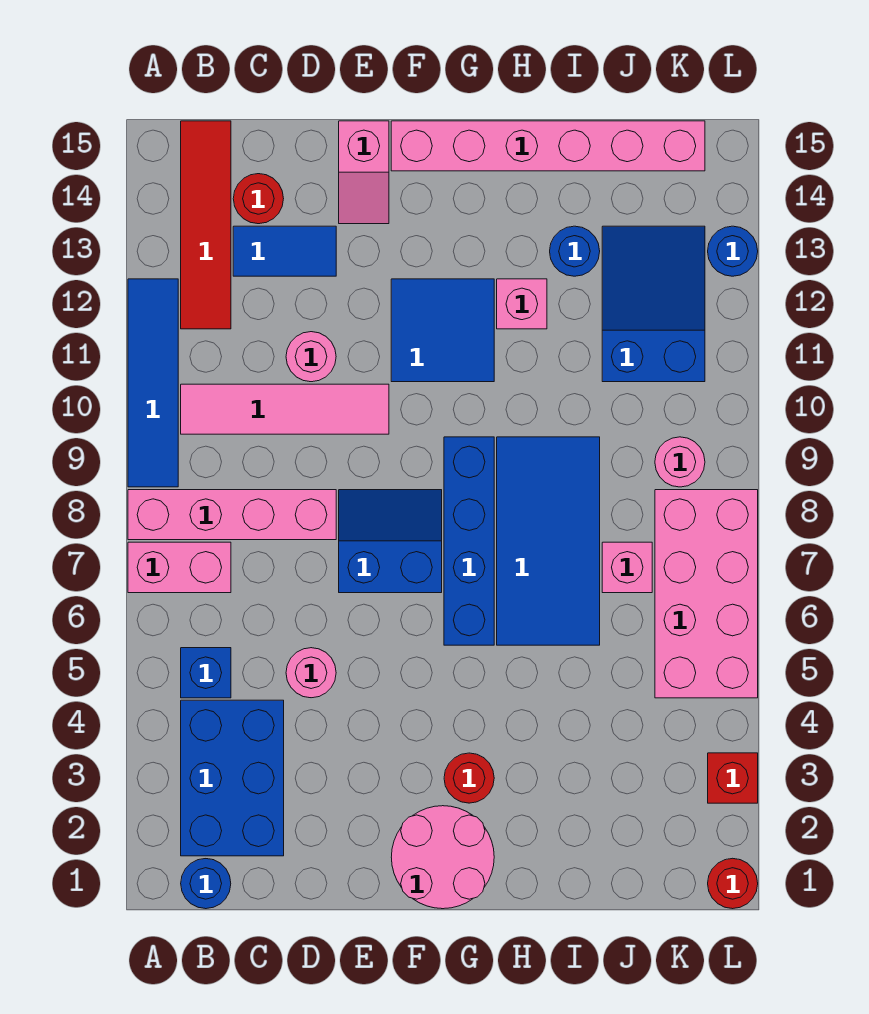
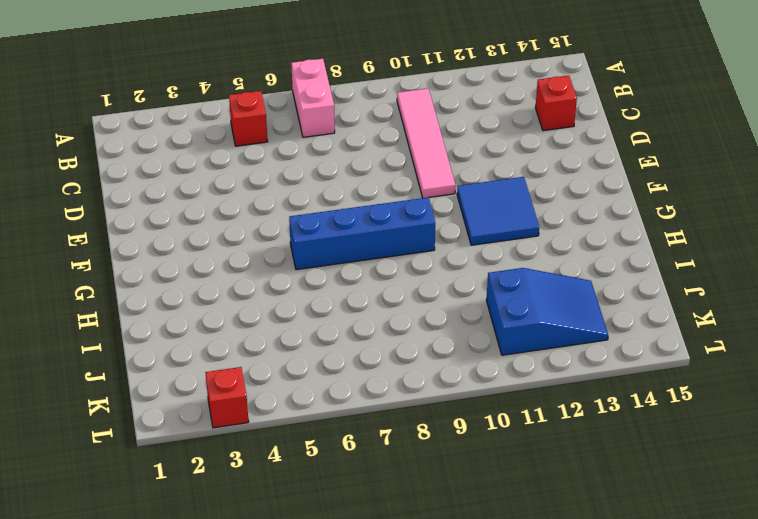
red brick B5 level 1 -> blue brick B5 level 1
red brick C14 level 1 -> red round brick C14 level 1
none -> pink brick A8:D8 level 1
none -> blue tile A9:A12 level 1
none -> blue round brick B1 level 1

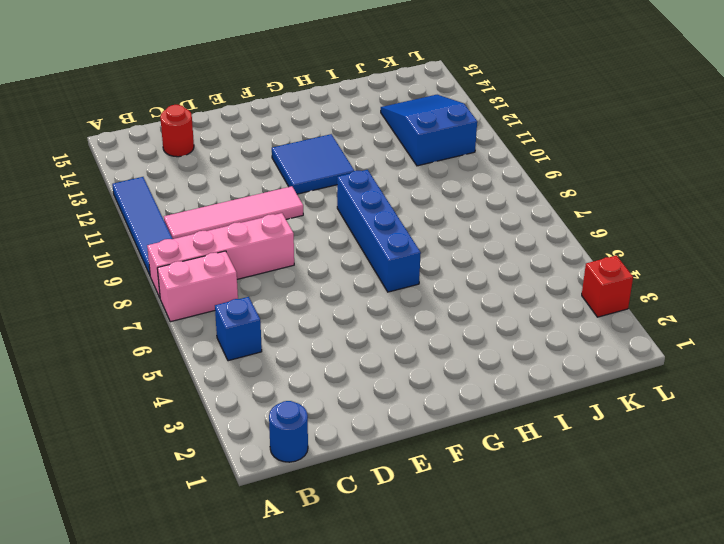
none -> blue brick B2:C4 level 1
none -> red tile B12:B15 level 1
none -> blue tile C13:D13 level 1

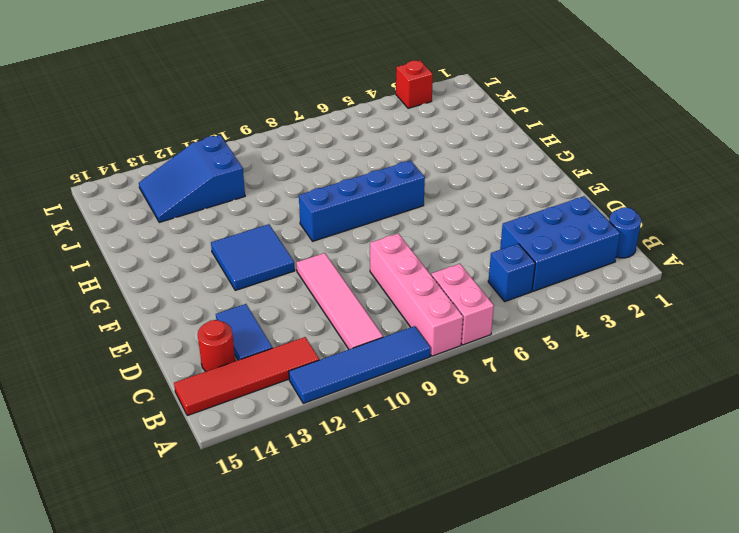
none -> pink round brick D5 level 1
none -> pink round brick D11 level 1
none -> blue slope E7:F8 level 1 top 7

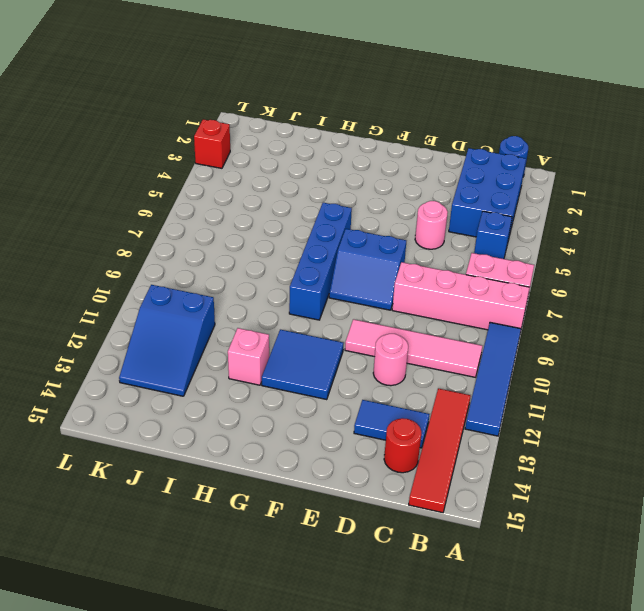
none -> pink slope E14:E15 level 1 top 15
none -> pink round brick F1:G2 level 1
none -> pink brick F15:K15 level 1

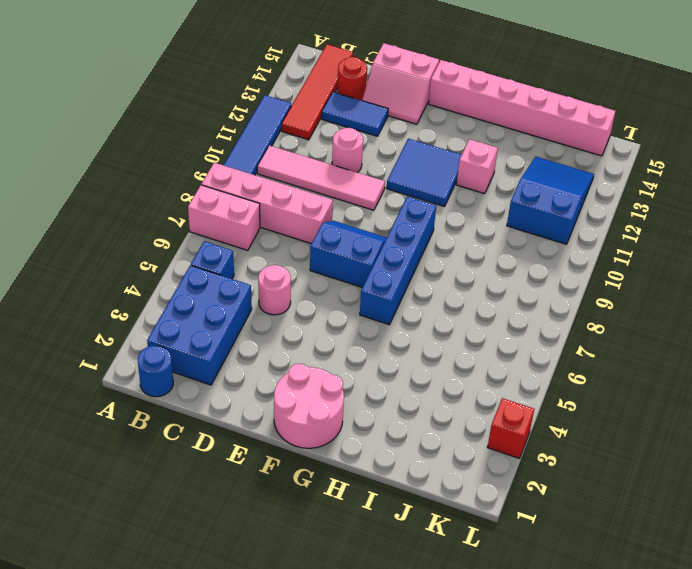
pink slope D14:E15 level 1 top 15 -> pink slope E14:E15 level 1 top 15
none -> red round brick G3 level 1
none -> blue tile H6:I9 level 1
none -> blue round brick I13 level 1

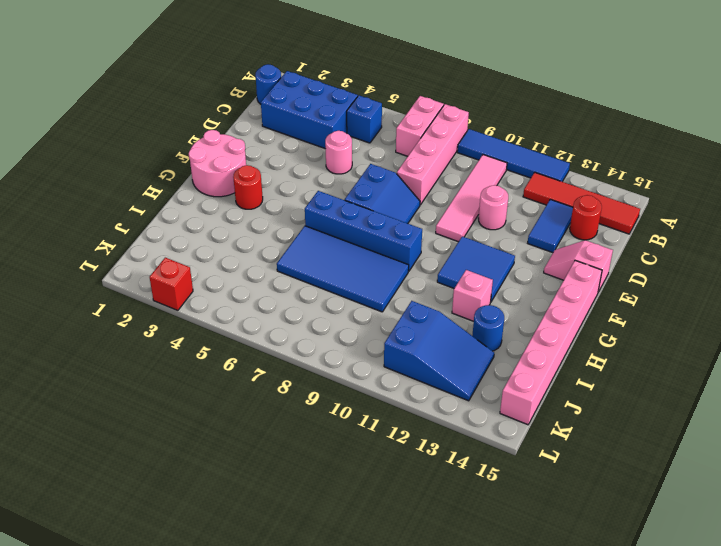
none -> pink brick J7 level 1
none -> pink brick K5:L8 level 1
none -> pink round brick K9 level 1

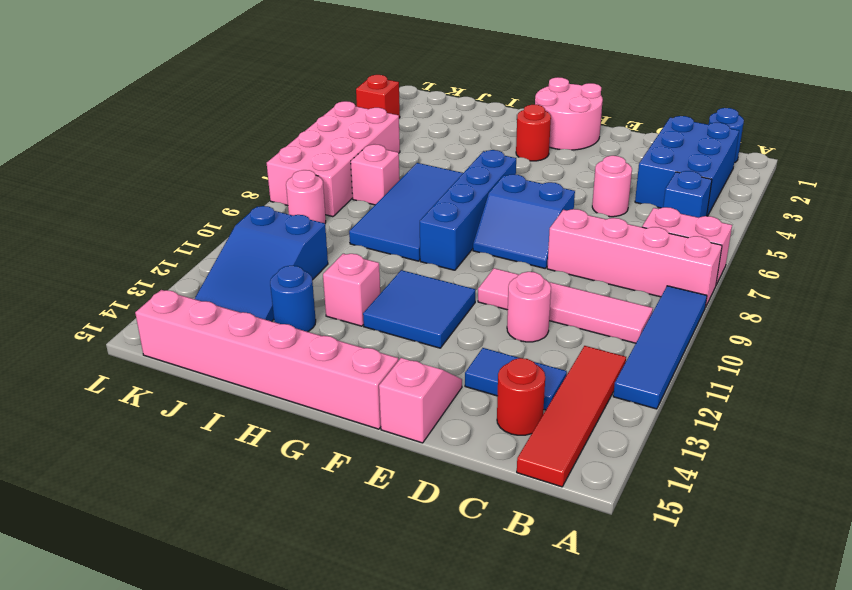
none -> red round brick L1 level 1
none -> blue round brick L13 level 1

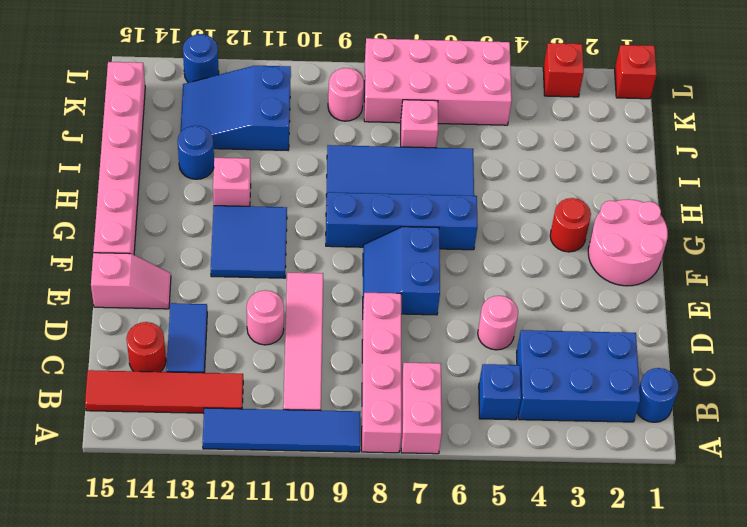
red brick L1 level 1 -> red round brick L1 level 1

